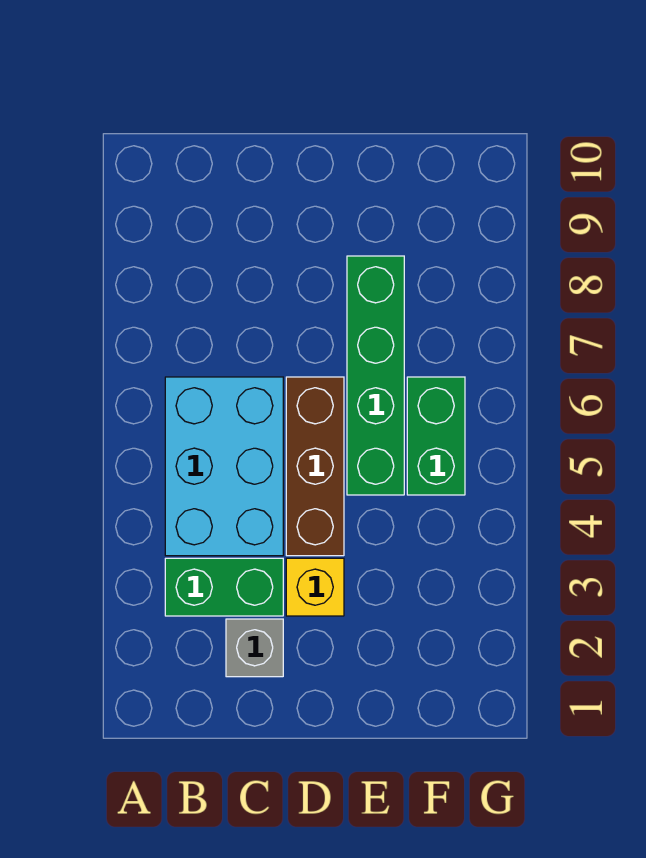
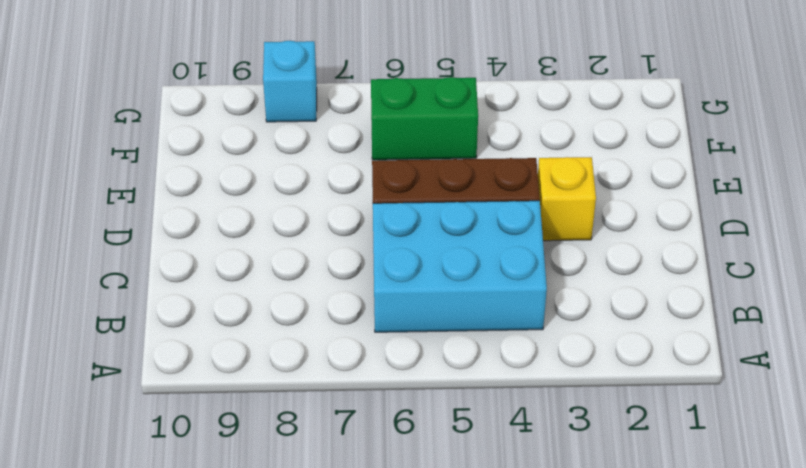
cyan brick G8 level 1 -> none
none -> green brick B3:C3 level 1
none -> grey brick C2 level 1

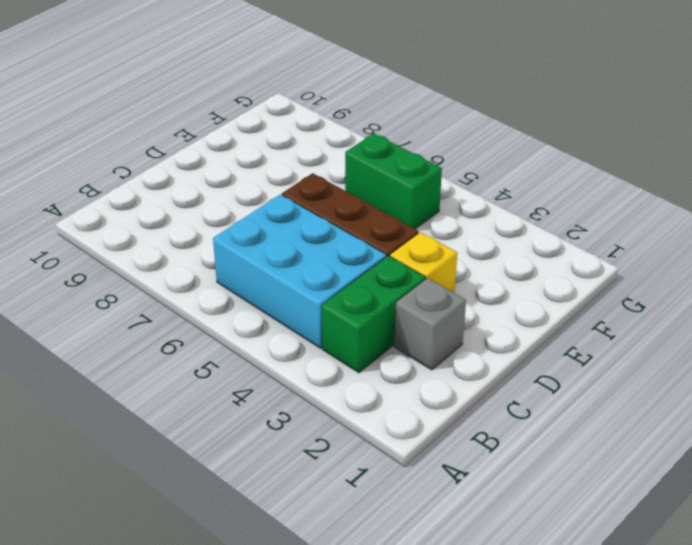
none -> green brick E5:E8 level 1

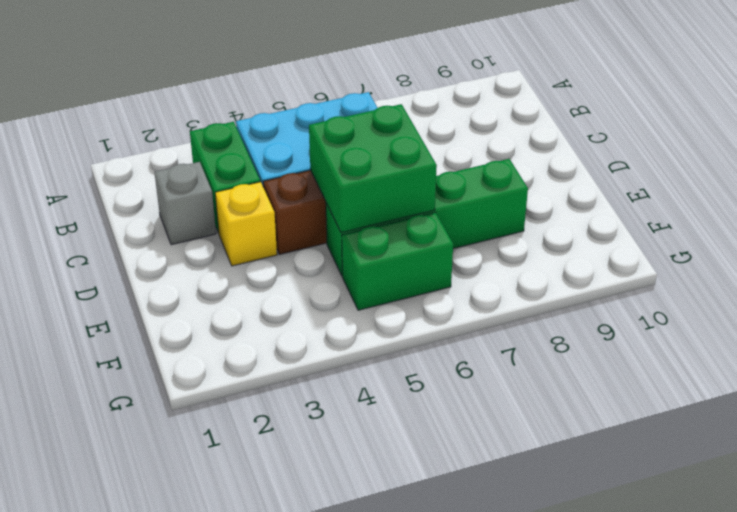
green brick D5:E6 level 2 -> none

